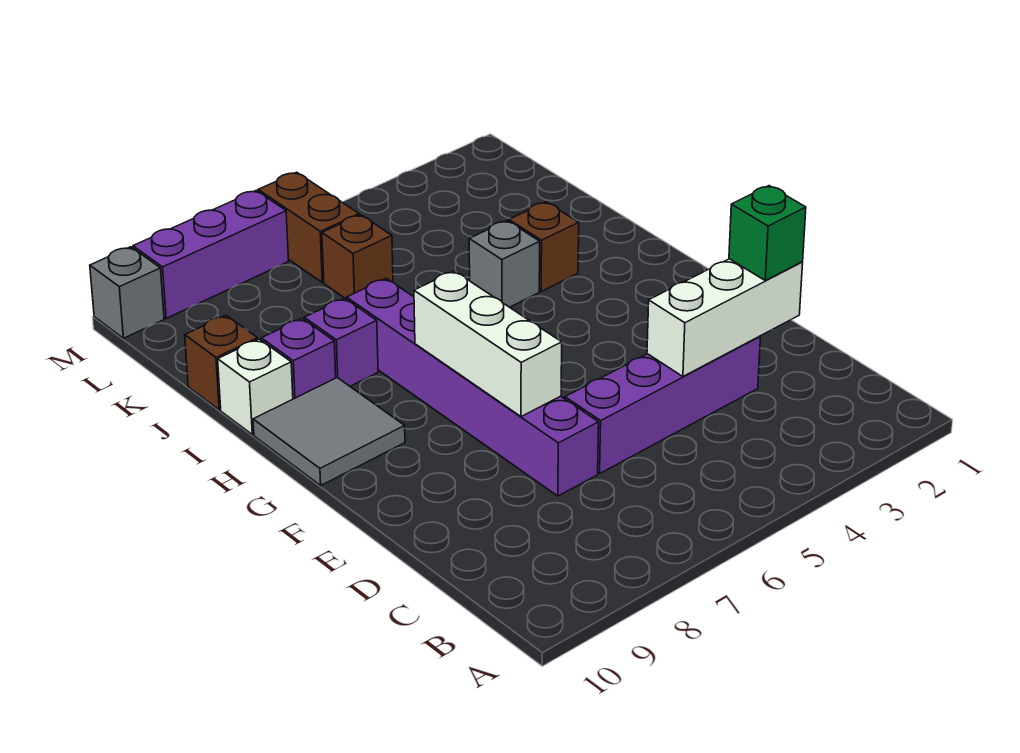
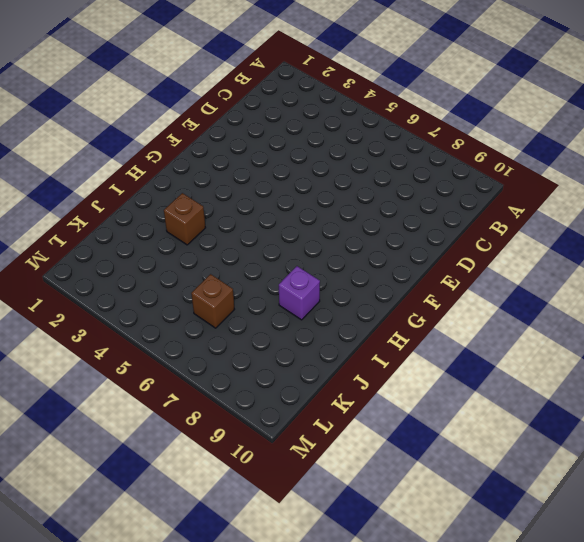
none -> purple brick D3:D6 level 1
none -> purple brick D7:I7 level 1
none -> grey tile G9:H10 level 1

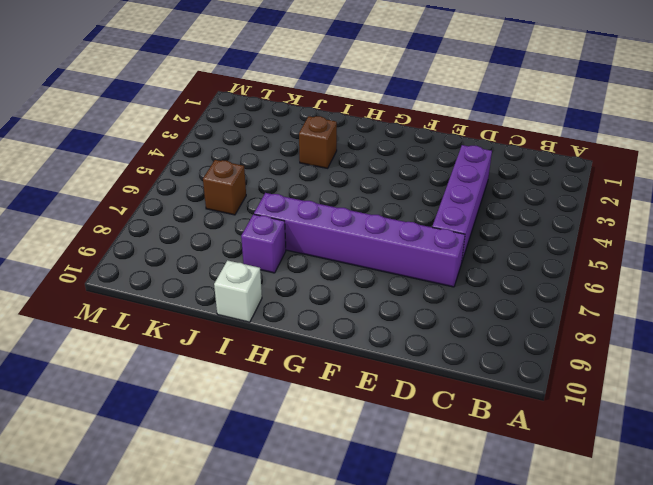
none -> grey tile G9:H10 level 1
none -> grey brick I4 level 1
none -> purple brick I9 level 1

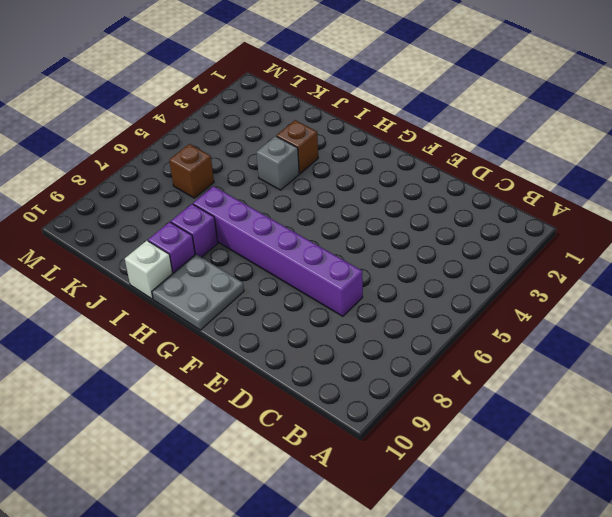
grey plate G9:H10 level 1 -> grey tile G9:H10 level 1
none -> purple brick D3:D6 level 1
none -> brown brick J10 level 1
none -> brown brick L6:M6 level 1

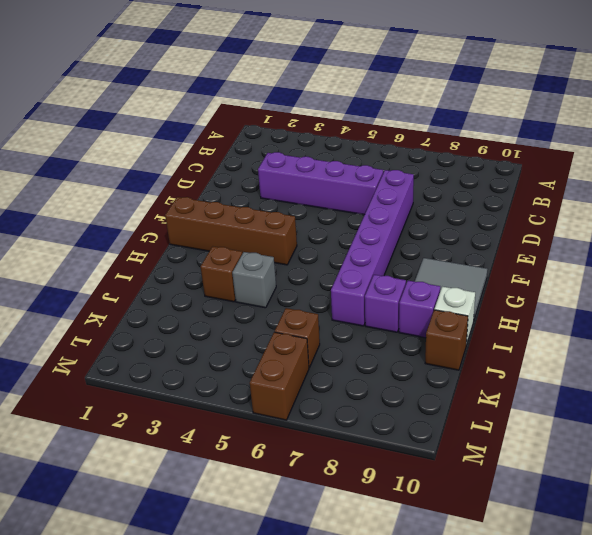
brown brick G1:G4 level 1 -> none
none -> purple brick M7:M9 level 1
none -> grey brick M10 level 1
none -> white brick D2:D4 level 2

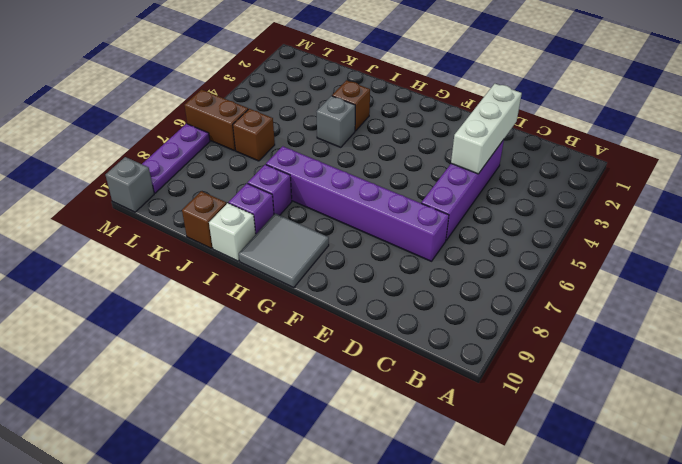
purple plate M7:M9 level 1 -> purple brick M7:M9 level 1
none -> white brick E7:G7 level 2
none -> green brick D2 level 3

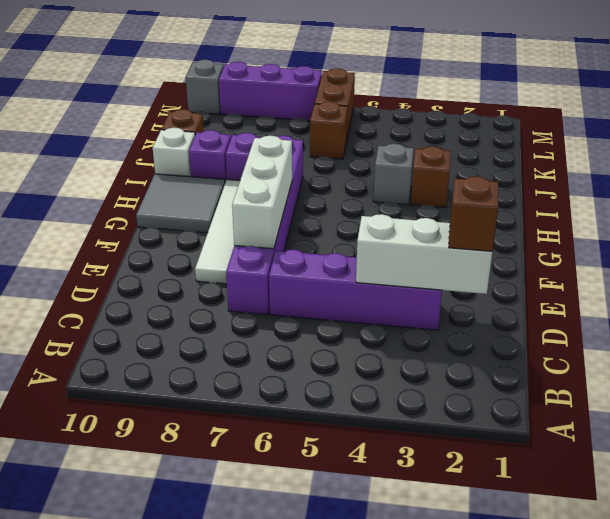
brown brick D2 level 3 -> green brick D2 level 3
white tile E8:H8 level 1 -> none

